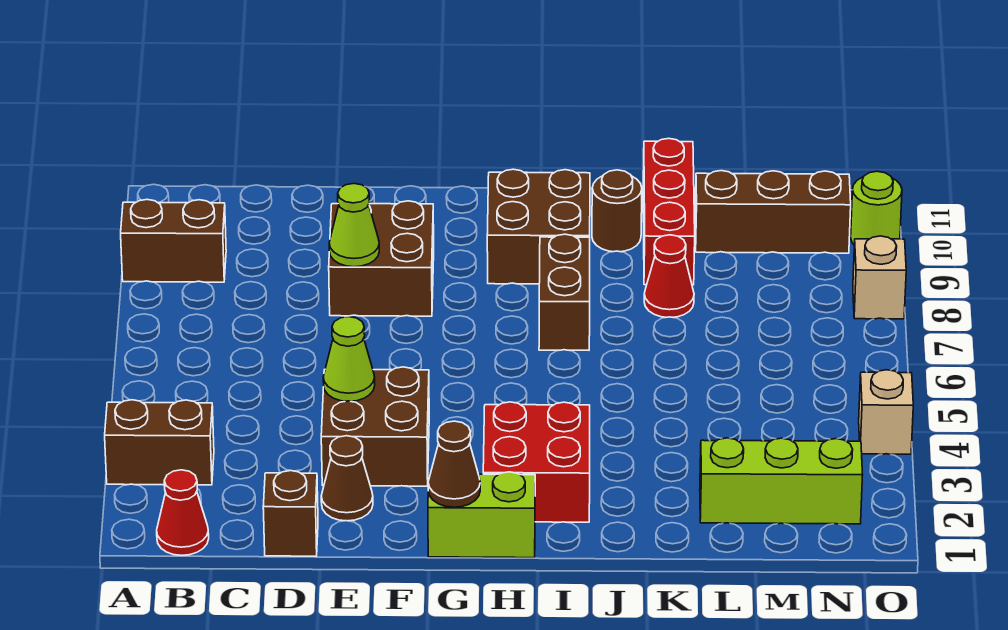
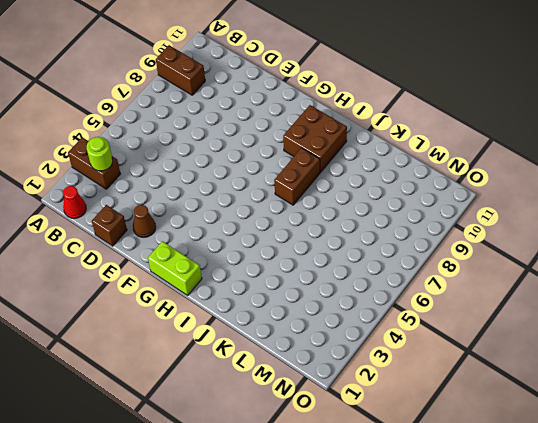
lime round brick B3 level 2 -> lime round brick O10 level 1
none -> brown brick E3:F4 level 1
none -> brown brick E8:F9 level 1
none -> red brick H2:I3 level 1

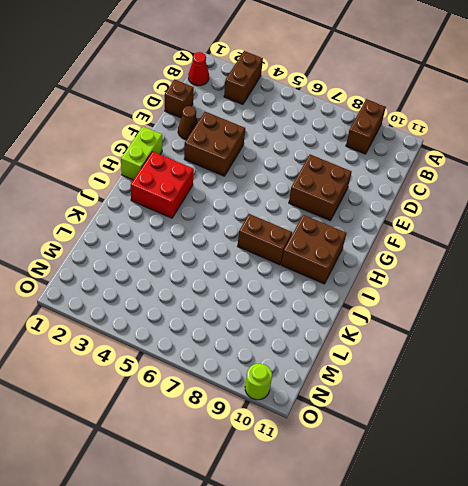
none -> brown round brick J10 level 1
none -> red cone K8 level 1
none -> red brick K9:K11 level 1

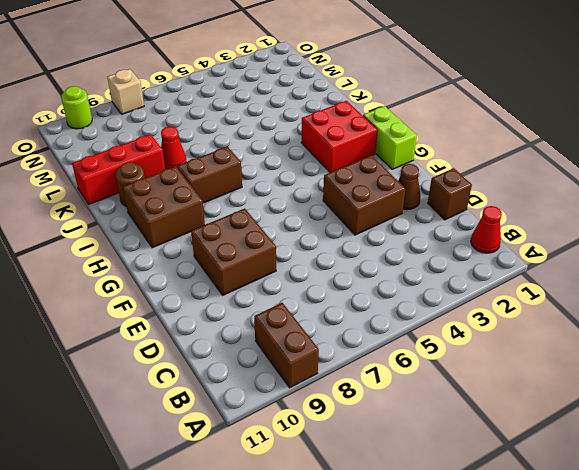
none -> brown brick A3:B3 level 1
none -> lime brick L2:N2 level 1
none -> brown brick L10:N10 level 1

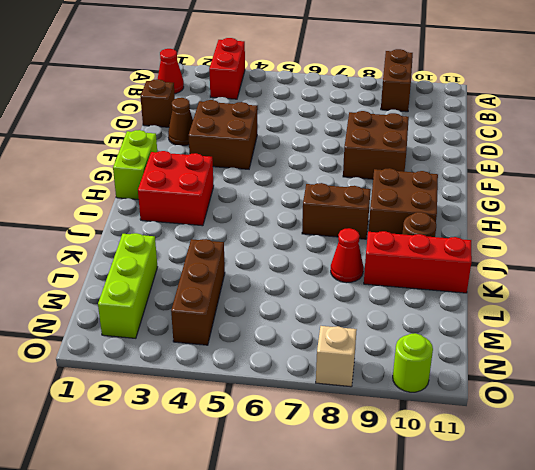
red brick A3:B3 level 1 -> brown brick A3:B3 level 1
brown brick L4:N4 level 1 -> brown brick L10:N10 level 1
none -> tan brick O4 level 1
none -> lime cone E4 level 2
none -> lime cone E8 level 2

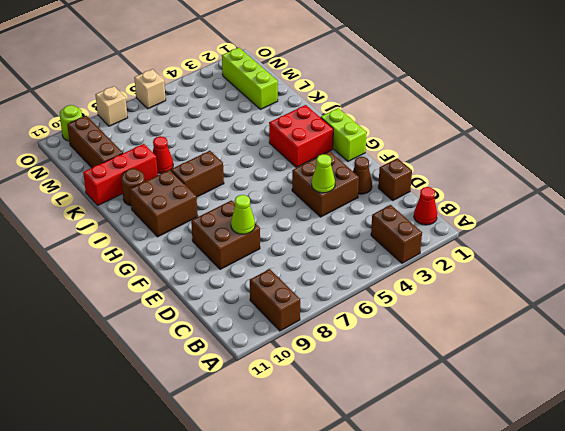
tan brick O6 level 1 -> tan brick O4 level 1
none -> brown cone G1 level 2

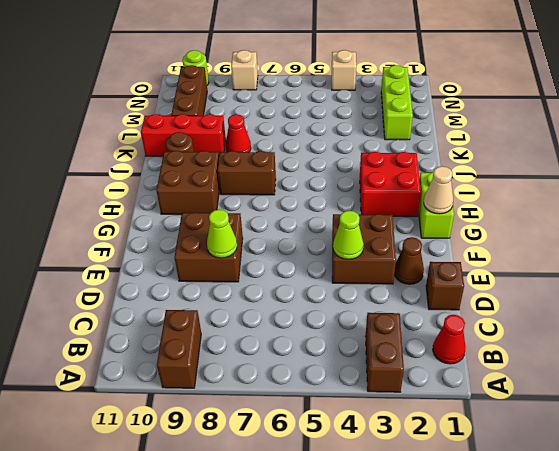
tan cone G1 level 2 -> brown cone G1 level 2

